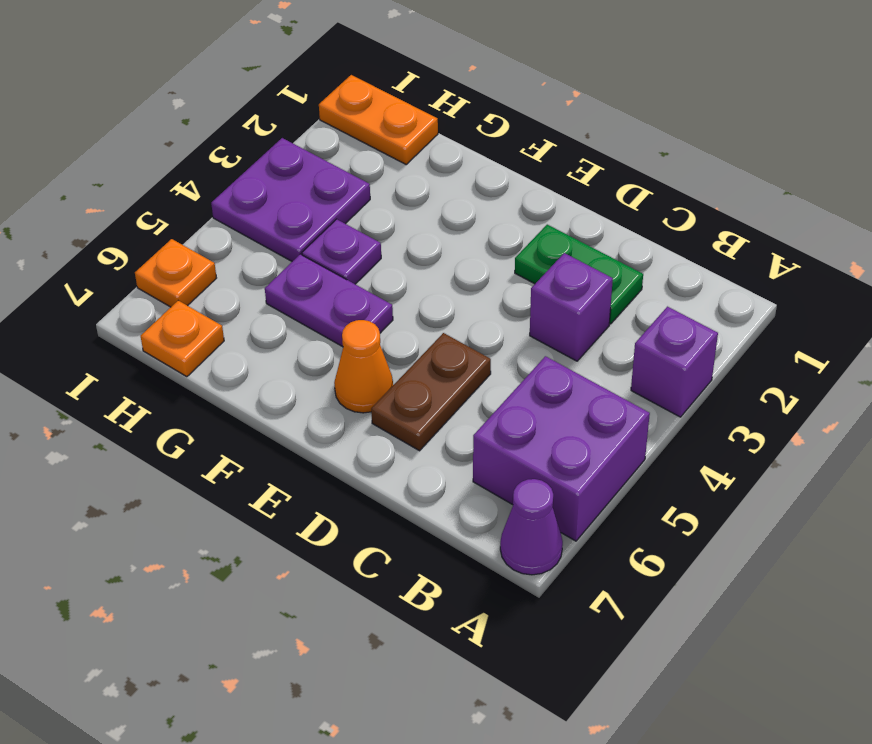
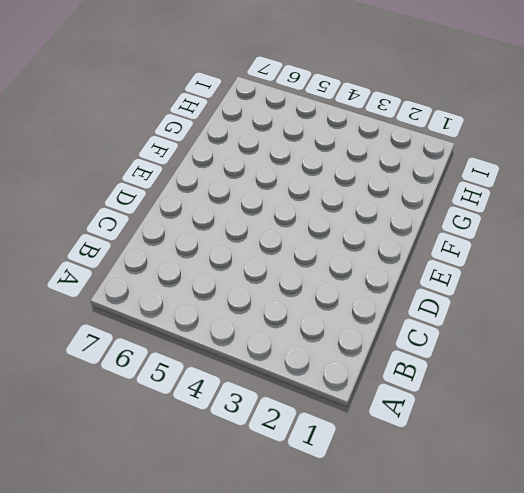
none -> purple brick A3 level 1
none -> purple brick A5:B6 level 1
none -> purple cone A7 level 1

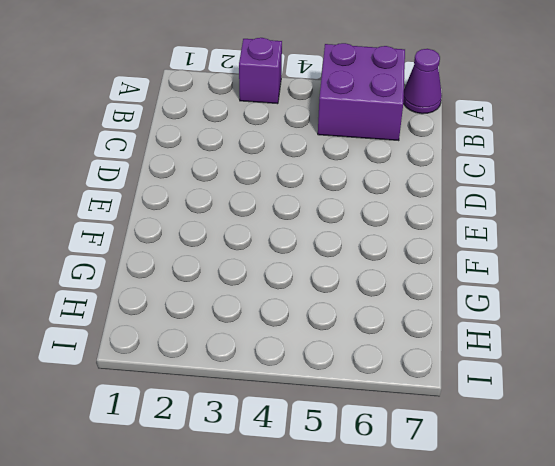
none -> green plate C2:D2 level 1
none -> purple brick C3 level 1
none -> brown plate D5:D6 level 1

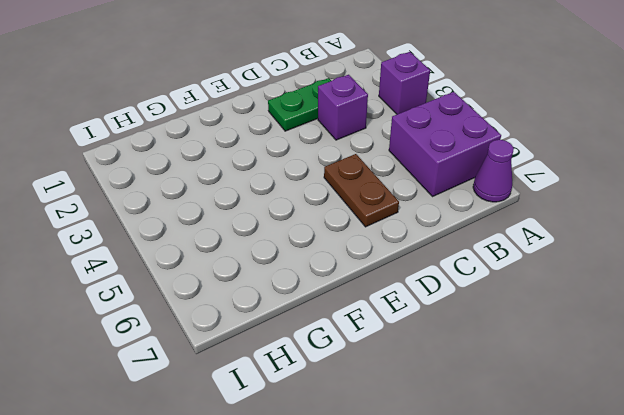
none -> orange cone E6 level 1
none -> purple plate F5:G5 level 1
none -> purple plate G4 level 1

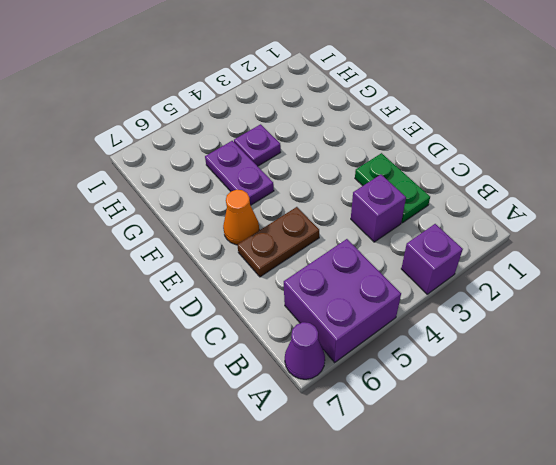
none -> orange plate H1:I1 level 1
none -> purple plate H3:I4 level 1
none -> orange plate H7 level 1

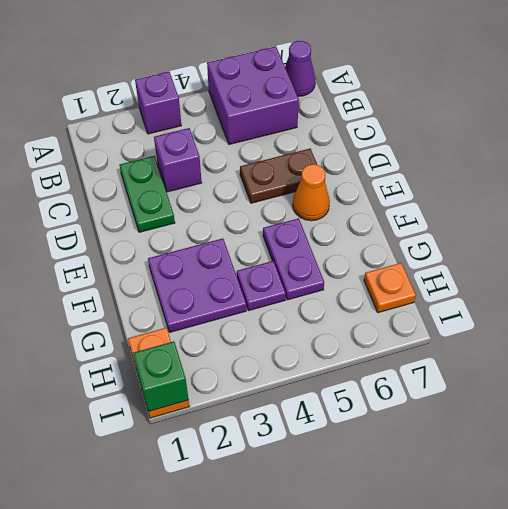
purple plate F2:G3 level 1 -> purple plate H3:I4 level 1
green brick I1 level 2 -> none
none -> orange plate I6 level 1

